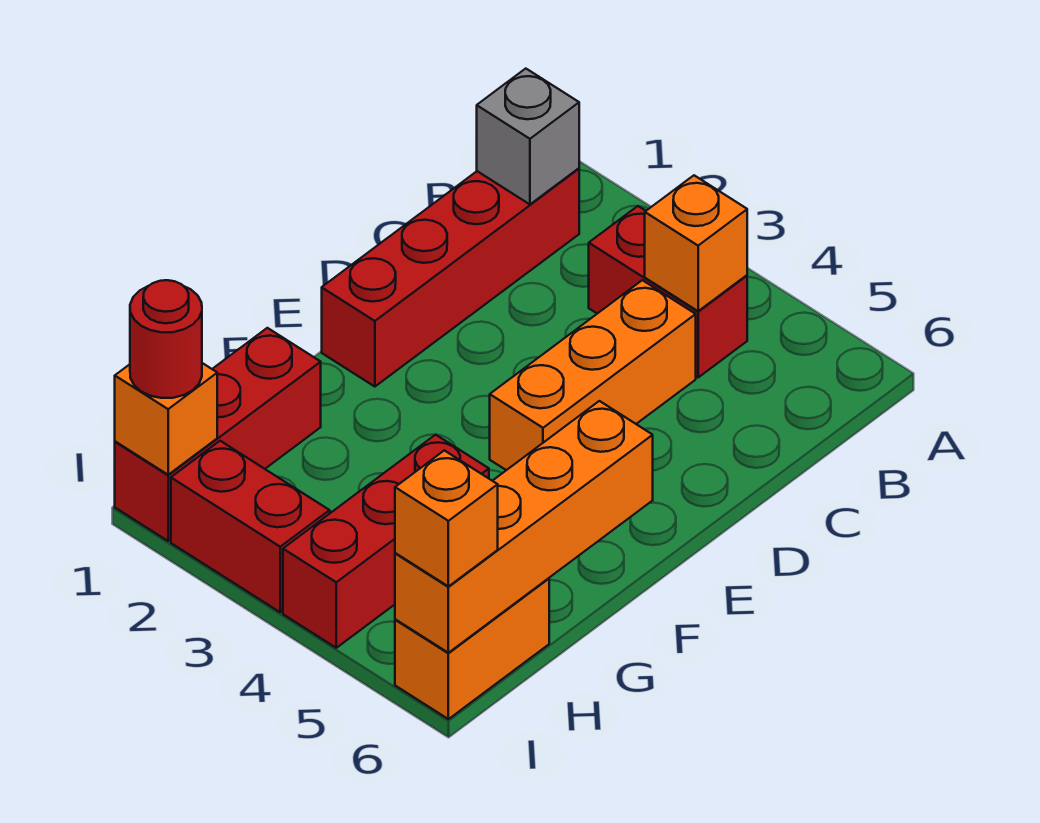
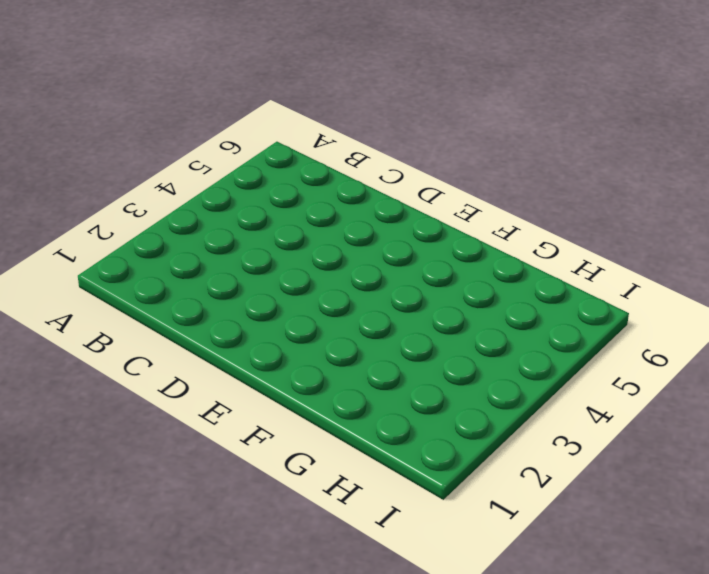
none -> red brick B1:E1 level 1
none -> red brick B3:B4 level 1
none -> orange brick C4:E4 level 1

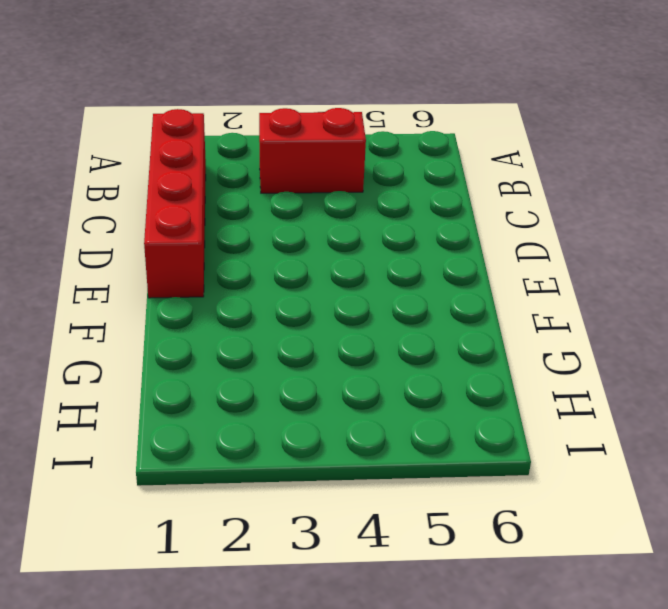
none -> orange brick C4:E4 level 1
none -> red brick G1:I1 level 1
none -> red brick G4:I4 level 1

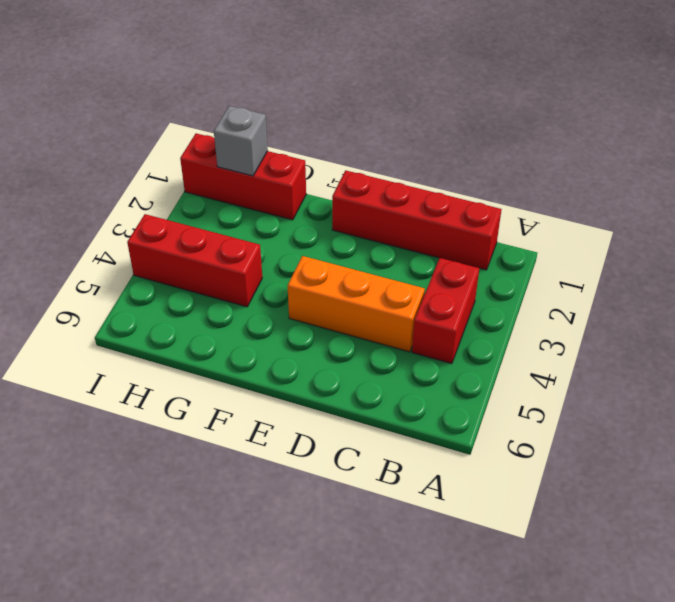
grey brick H1 level 2 -> grey brick B1 level 2
none -> orange brick H6:I6 level 1
none -> red brick I2:I3 level 1
none -> orange brick B4 level 2

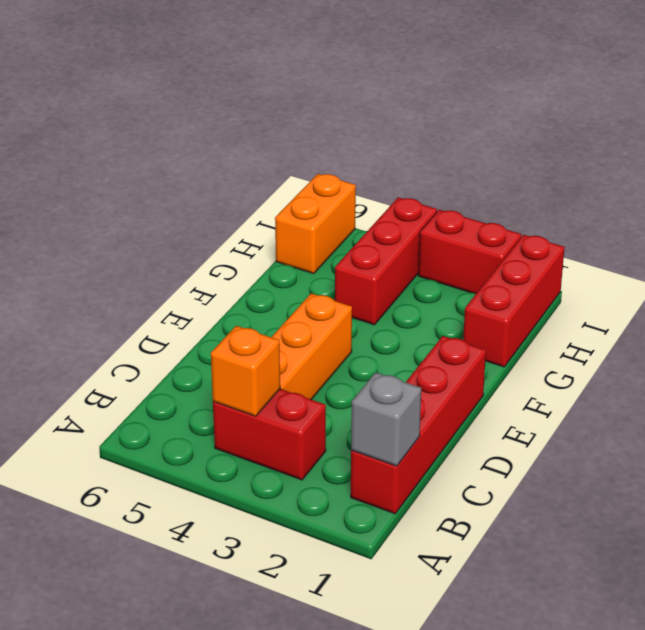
none -> orange brick F6:I6 level 2
none -> orange brick I1 level 2
none -> red round brick I1 level 3

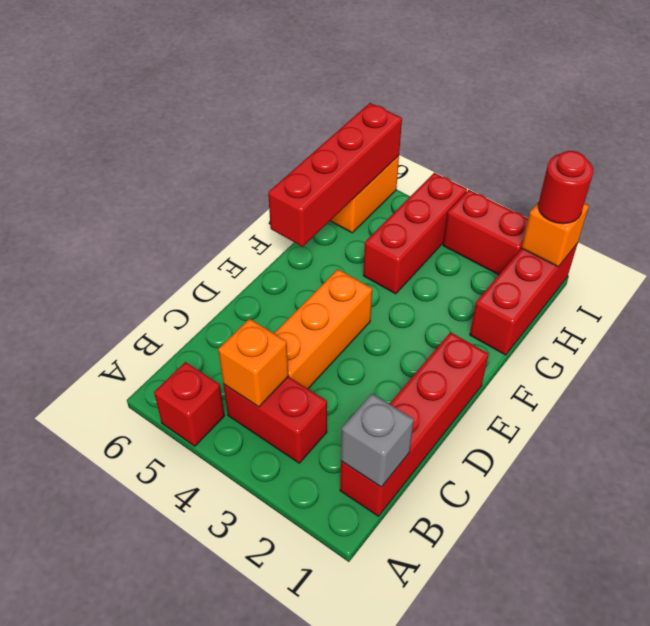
red brick A5 level 1 -> none
red brick F6:I6 level 2 -> orange brick F6:I6 level 2
none -> orange brick I6 level 3

